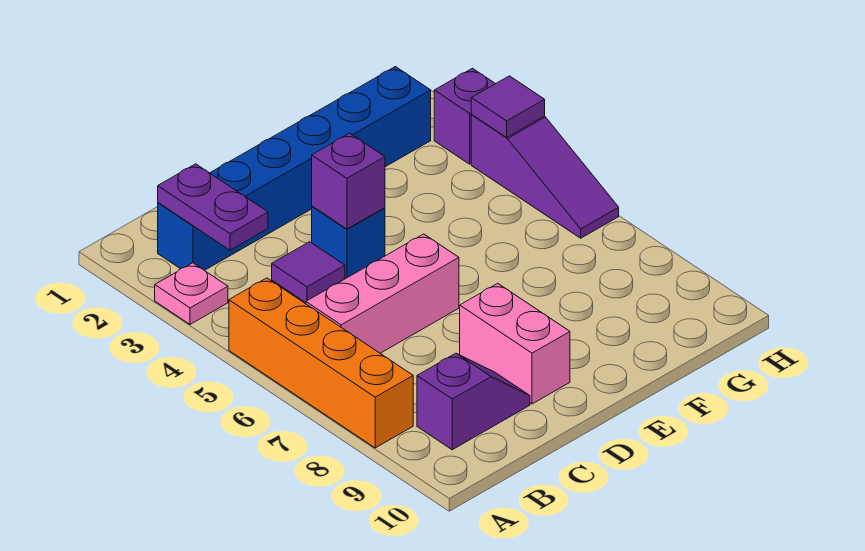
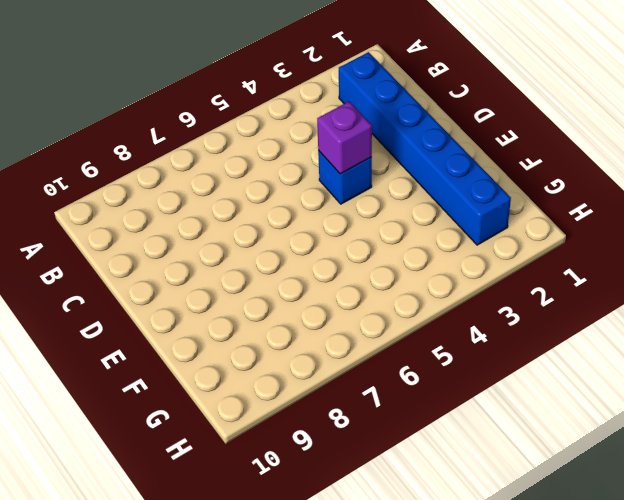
none -> pink plate A3 level 1
none -> orange brick A5:A8 level 1
none -> pink brick B6:D6 level 1

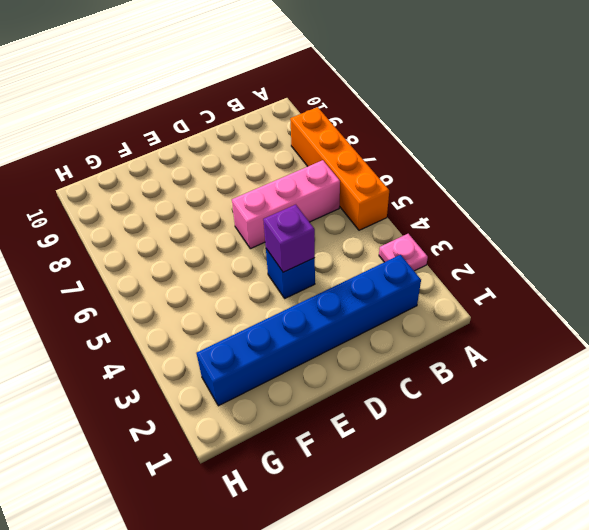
none -> purple slope B9:C9 level 1 top B
none -> purple tile C4 level 1
none -> pink brick D8:D9 level 1

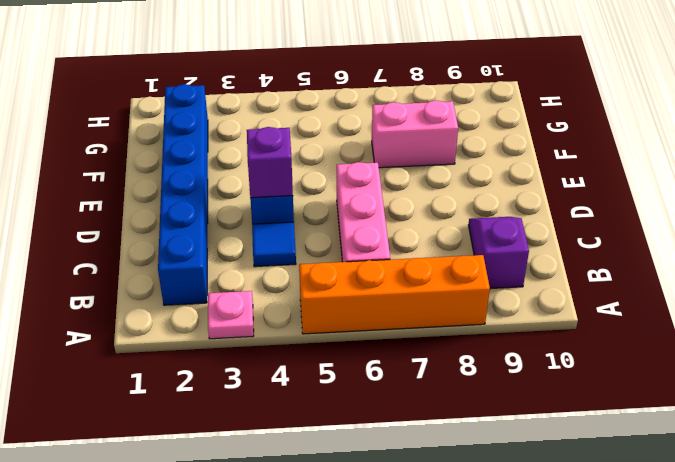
blue tile C4 level 1 -> purple tile C4 level 1
pink brick F7:F8 level 1 -> pink brick D8:D9 level 1
none -> purple brick H3 level 1
none -> purple slope H4:H6 level 1 top 4
none -> purple plate B2:B3 level 2

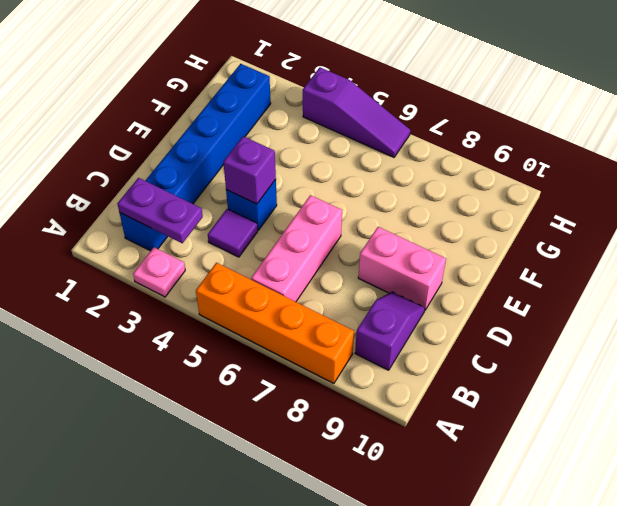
none -> purple brick H3 level 1
none -> purple tile H4 level 2

